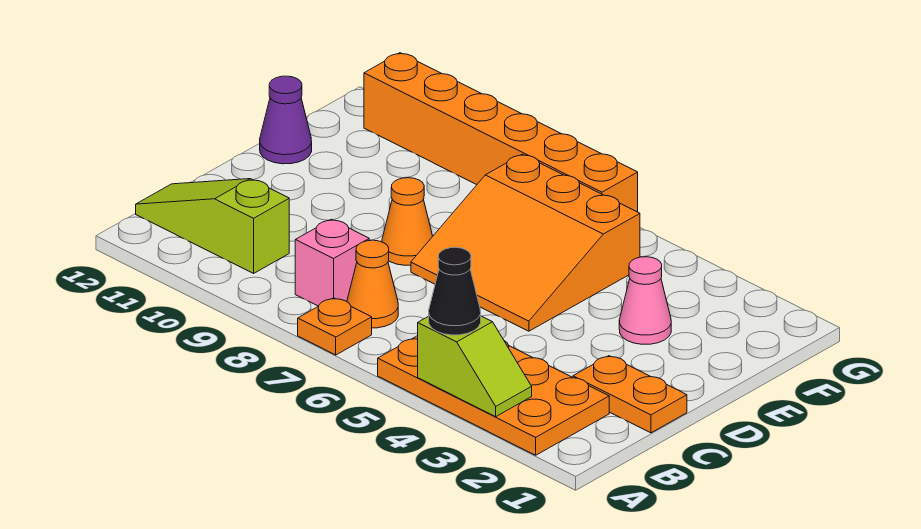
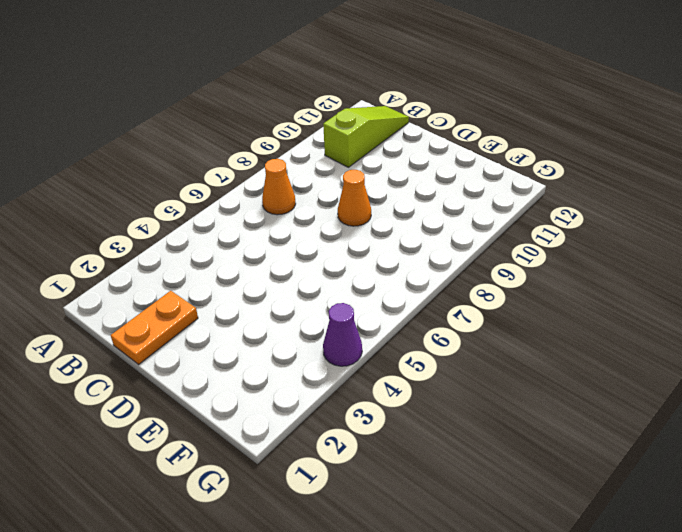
purple cone G4 level 1 -> purple cone E12 level 1
none -> orange plate A2:B5 level 1
none -> orange plate A7 level 1
none -> pink brick B8 level 1

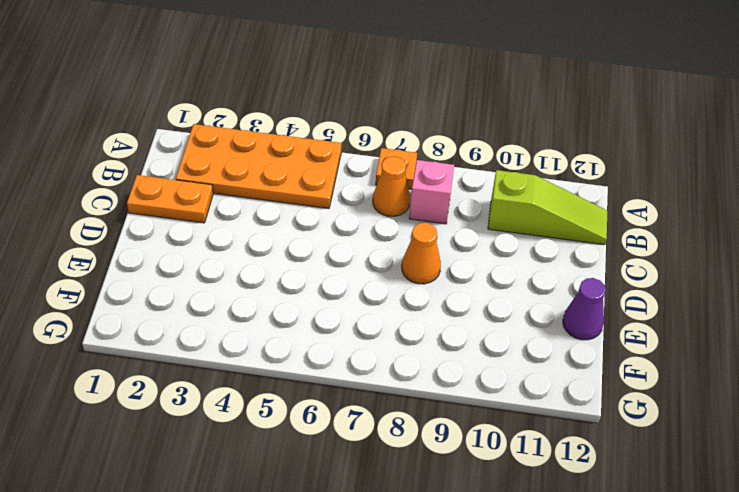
none -> orange slope D5:F7 level 1 top F
none -> pink cone E3 level 1
none -> orange brick G6:G11 level 1

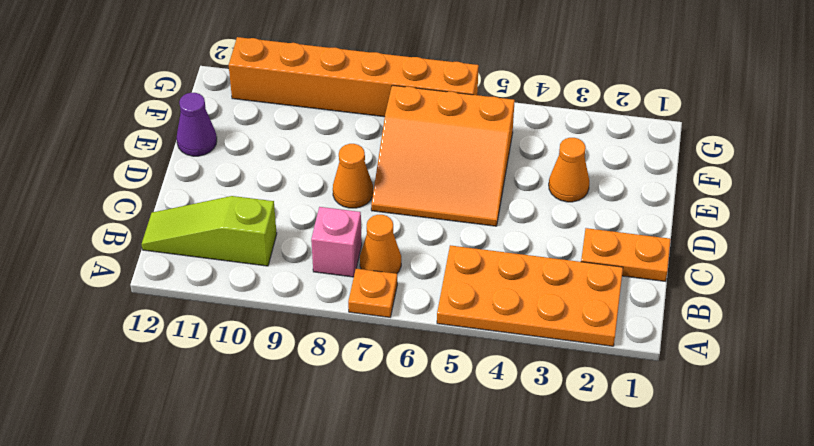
orange cone E3 level 1 -> pink cone E3 level 1
none -> lime slope A3:A4 level 2 top 4
none -> black cone A4 level 3

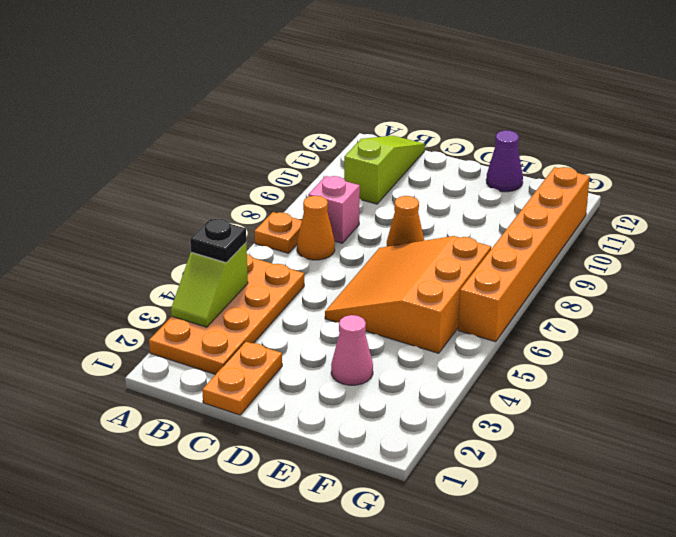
black plate A4 level 3 -> black cone A4 level 3

